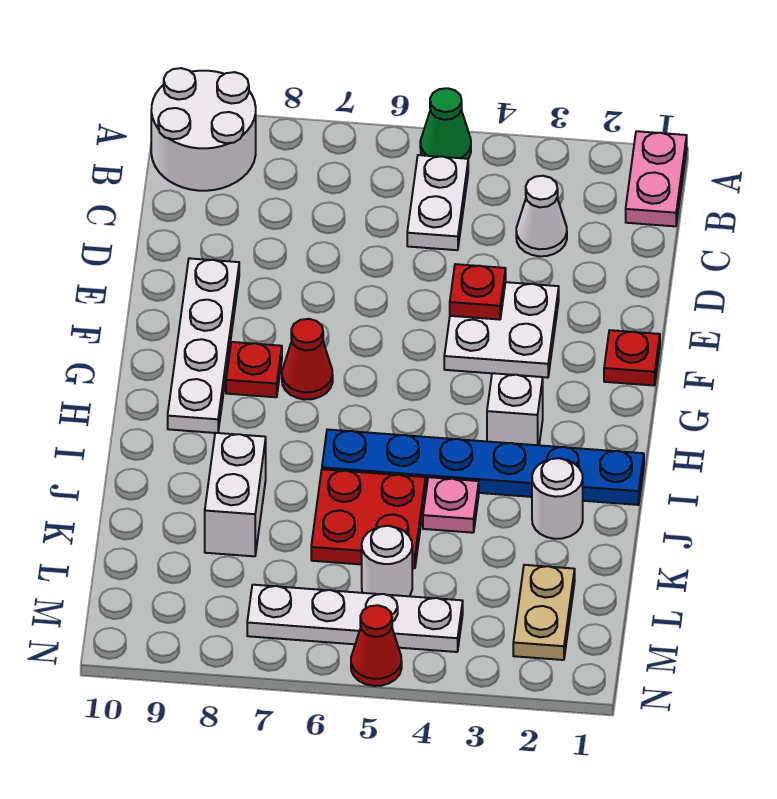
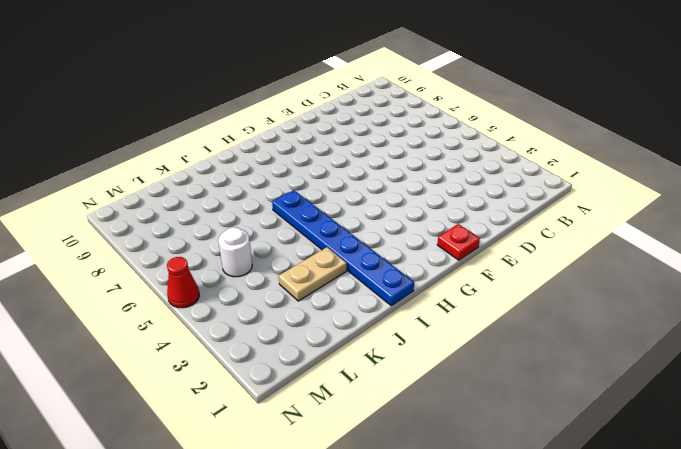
tan plate J3:K3 level 1 -> tan plate L2:M2 level 1
none -> pink plate A1:B1 level 1
none -> green cone A5 level 1
none -> white round brick A9:B10 level 1

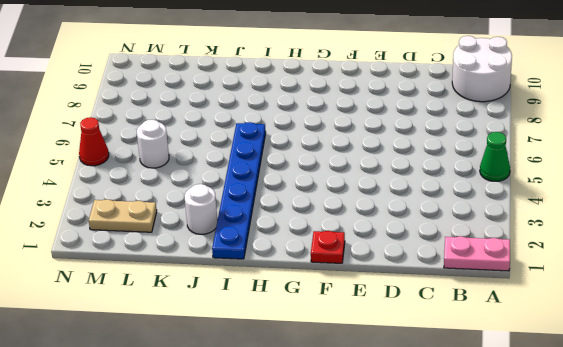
none -> white plate B5:C5 level 1
none -> white cone C3 level 1
none -> white plate E3:F4 level 1

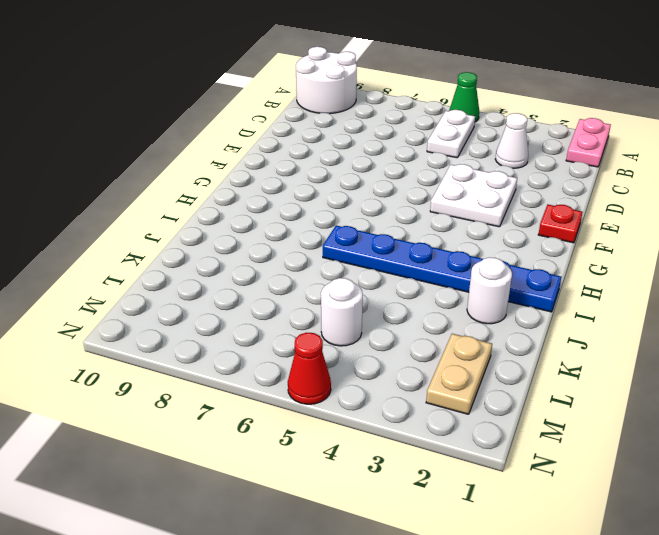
none -> white plate E9:H9 level 1
none -> red cone G7 level 1
none -> red plate G8 level 1

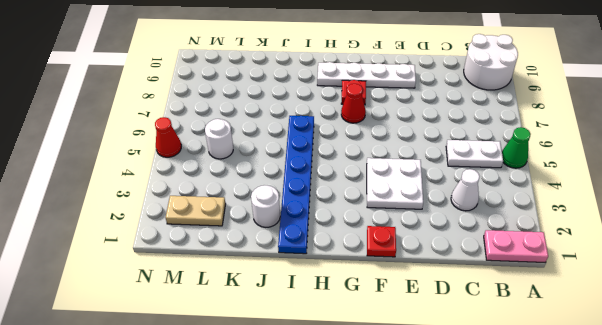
none -> white brick H3 level 1
none -> pink plate J4 level 1
none -> red plate J5:K6 level 1

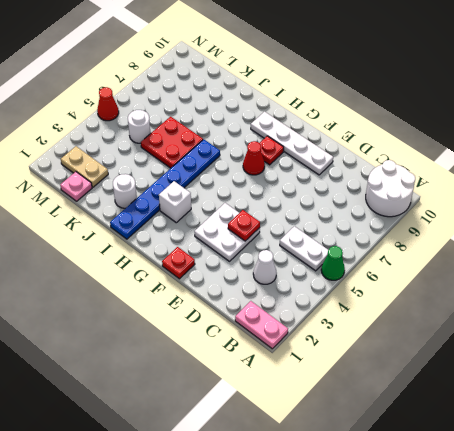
pink plate L1 level 1 -> pink plate J4 level 1
none -> white brick J8:K8 level 1
none -> white plate M4:M7 level 1

